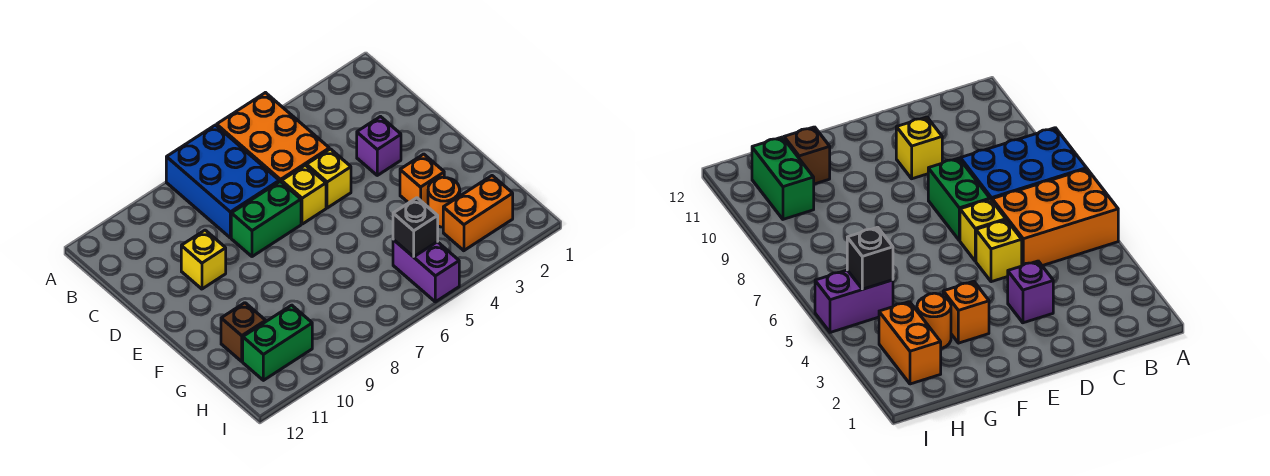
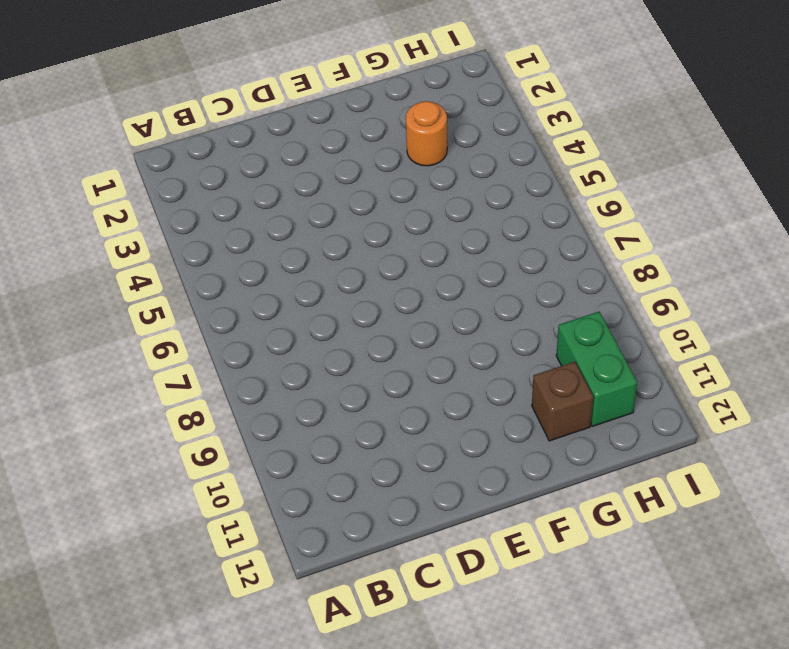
none -> orange brick A5:C6 level 1
none -> blue brick A7:C8 level 1
none -> purple brick D3 level 1

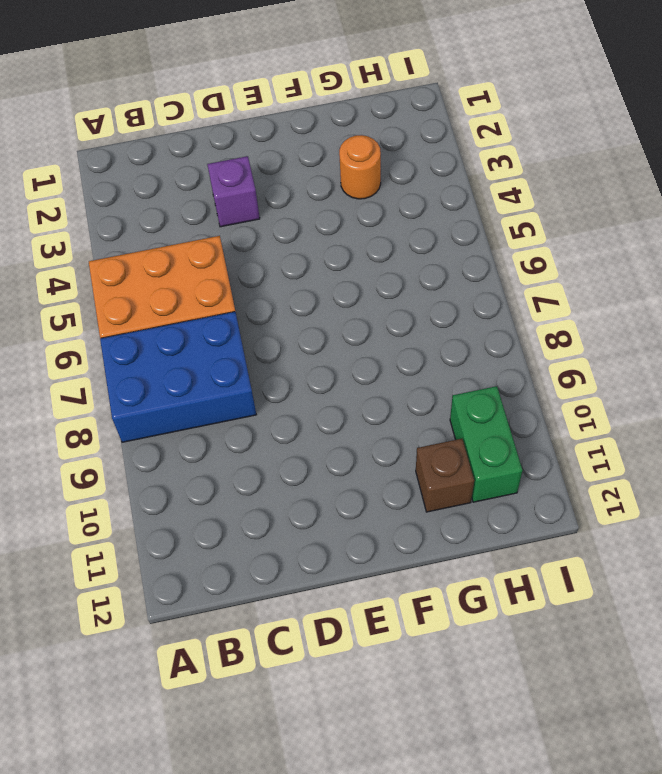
none -> yellow brick D5 level 1
none -> yellow brick D6 level 1
none -> green brick D7:D8 level 1

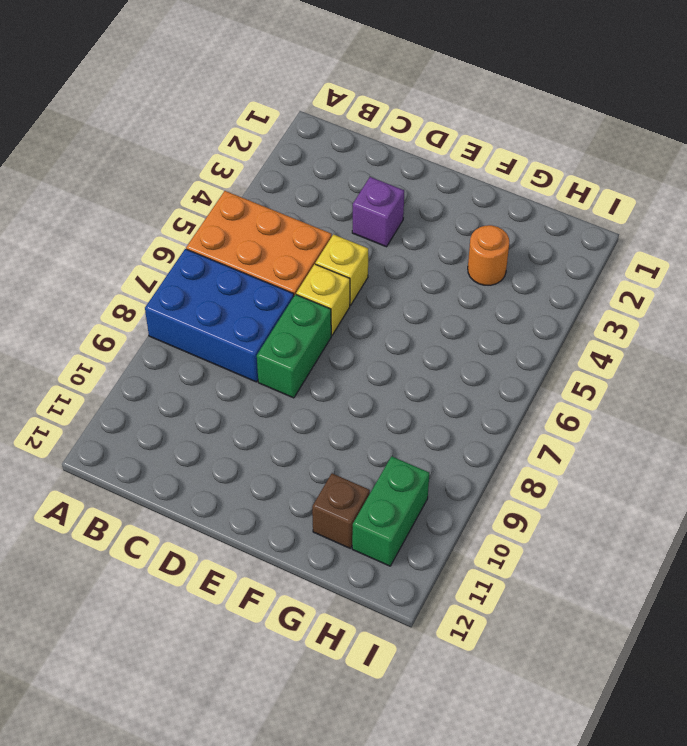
none -> yellow brick D10 level 1
none -> orange brick F3 level 1
none -> orange brick H2:H3 level 1

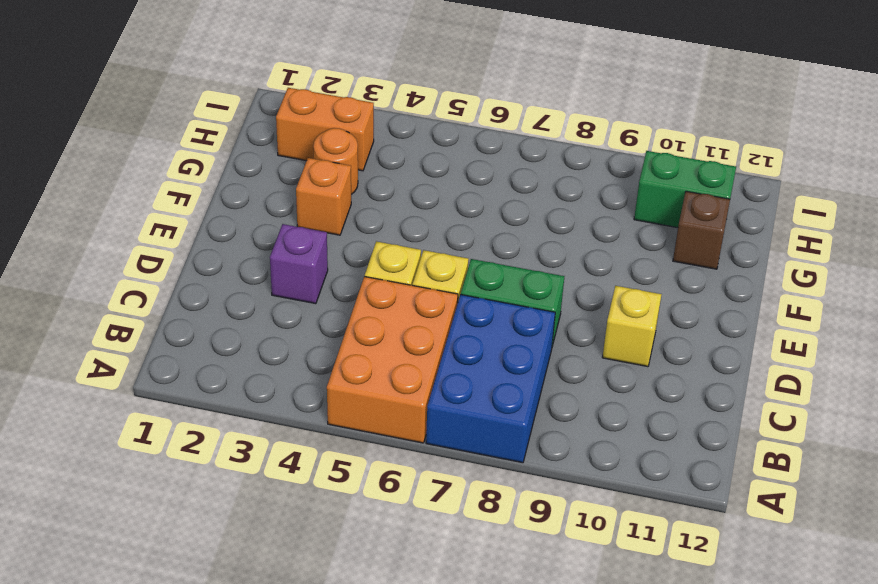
none -> purple brick H5:I5 level 1
none -> black brick H5 level 2

